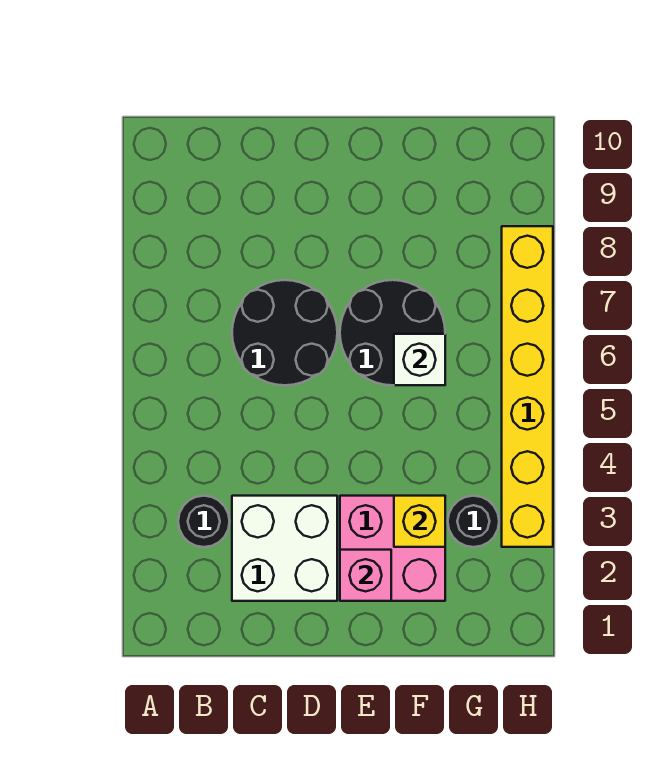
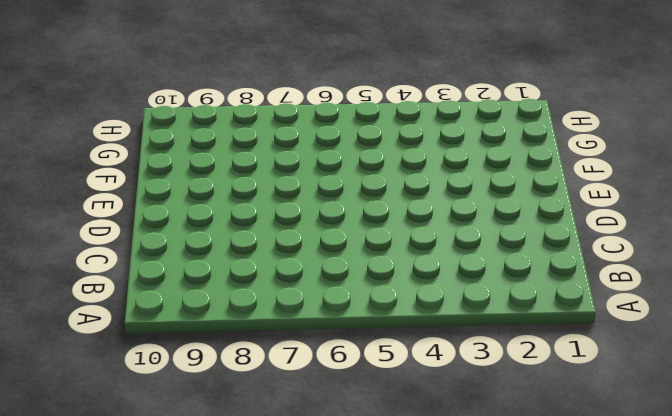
none -> black round brick B3 level 1
none -> white brick C2:D3 level 1

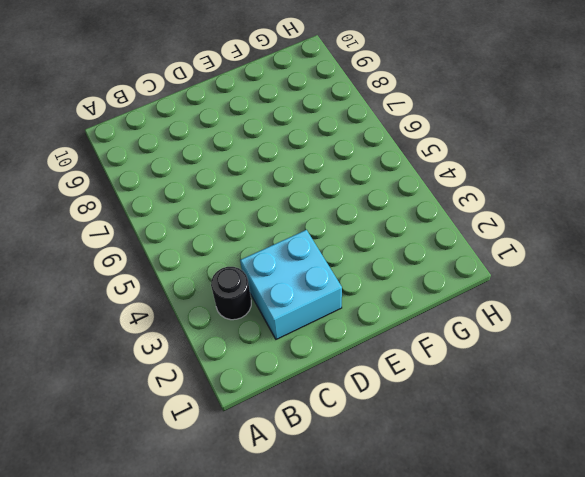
cyan brick C2:D3 level 1 -> white brick C2:D3 level 1
none -> black round brick C6:D7 level 1
none -> pink brick E2:F3 level 1

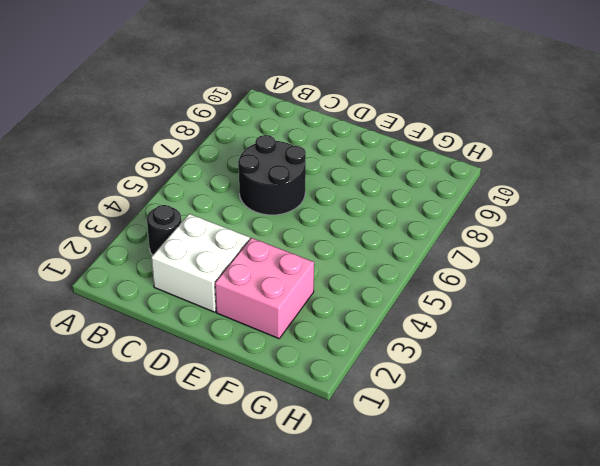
none -> black round brick E6:F7 level 1
none -> black round brick G3 level 1

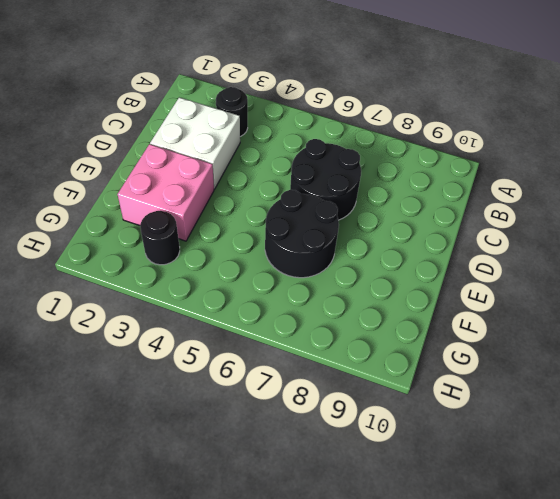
none -> yellow brick H3:H8 level 1
none -> pink brick E2 level 2

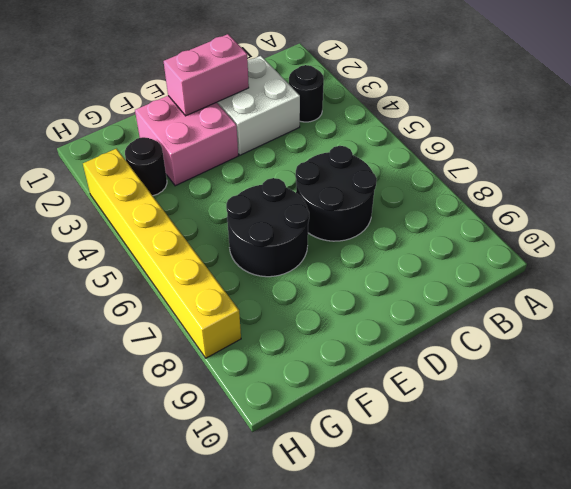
pink brick D2:E2 level 2 -> pink brick E2 level 2
none -> yellow brick F3 level 2
none -> white brick F6 level 2

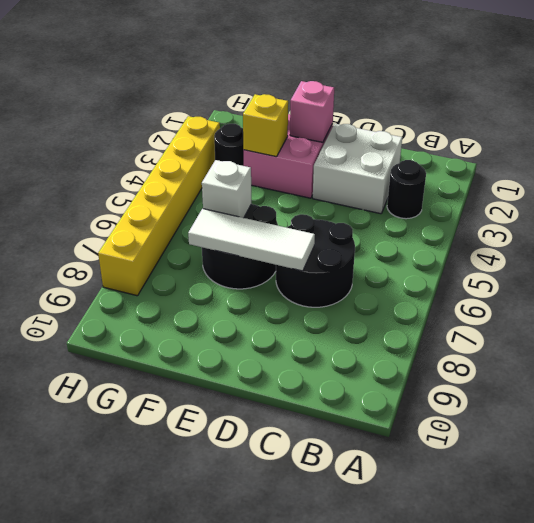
white tile D7:F7 level 2 -> none

